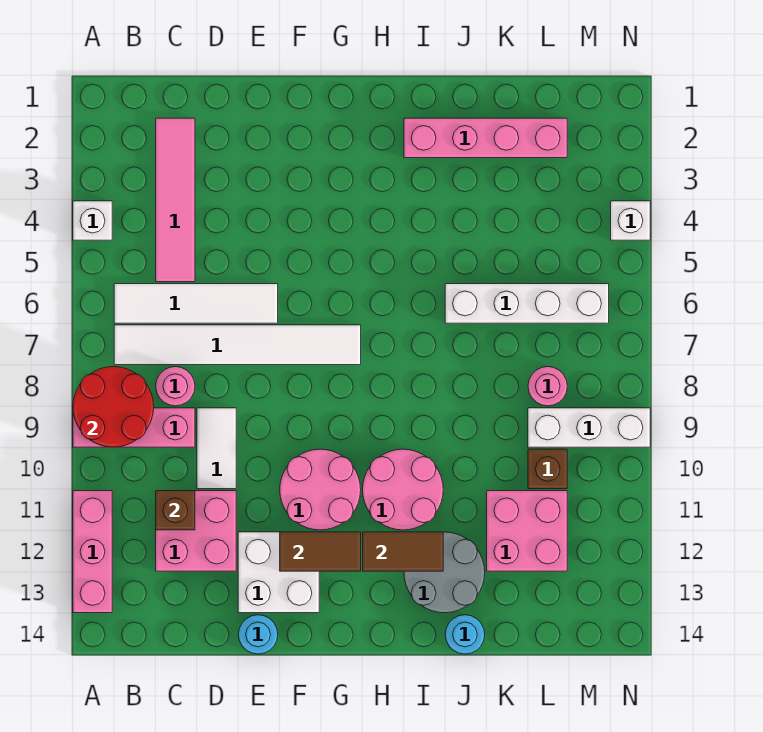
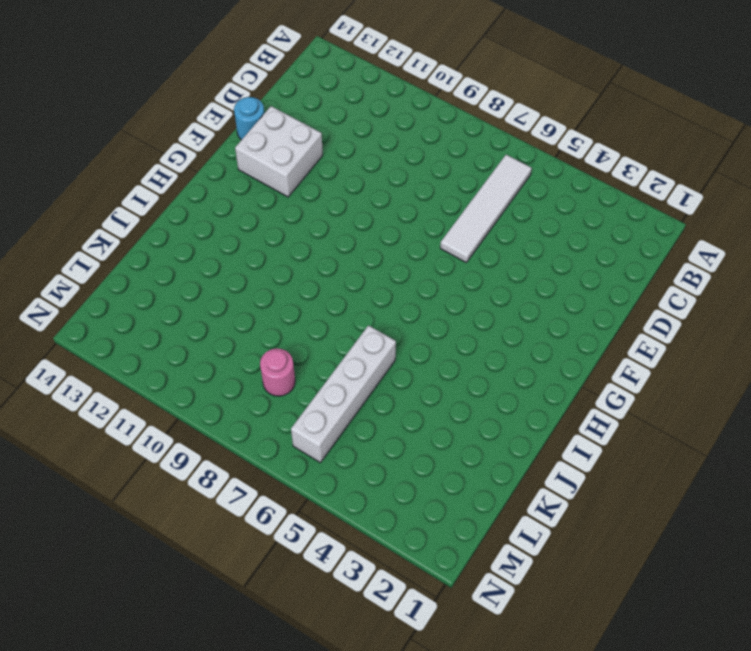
none -> white brick A4 level 1
none -> pink brick A9:C9 level 1
none -> pink brick A11:A13 level 1

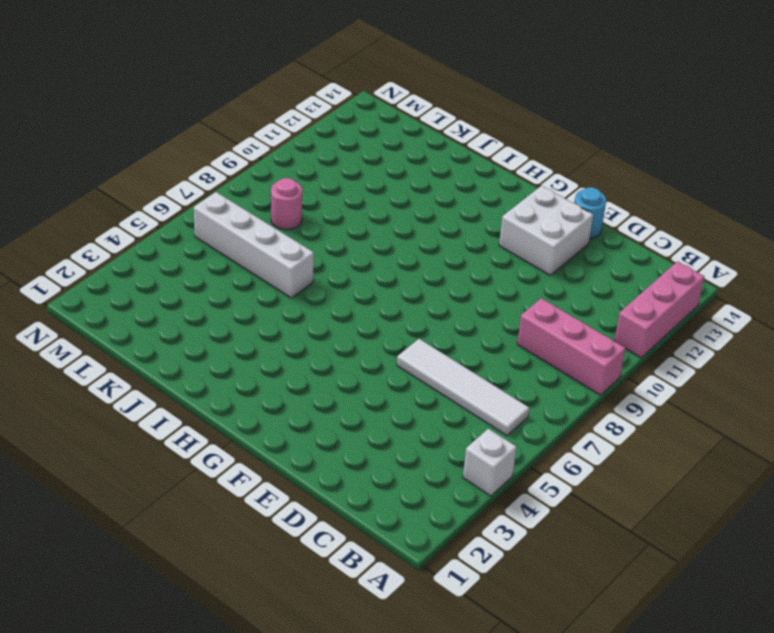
none -> white tile B7:G7 level 1
none -> pink tile C2:C5 level 1
none -> pink round brick C8 level 1

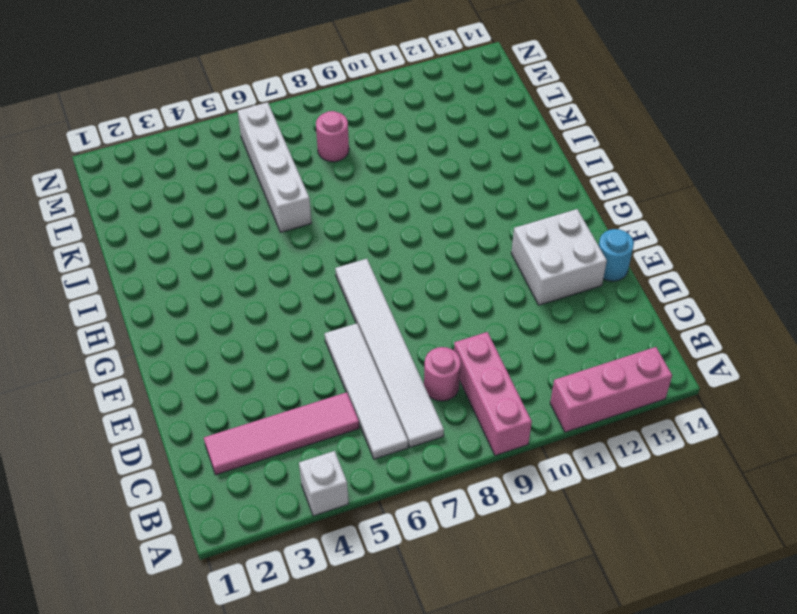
none -> pink brick C11:D12 level 1
none -> white tile D9:D10 level 1
none -> pink round brick F10:G11 level 1

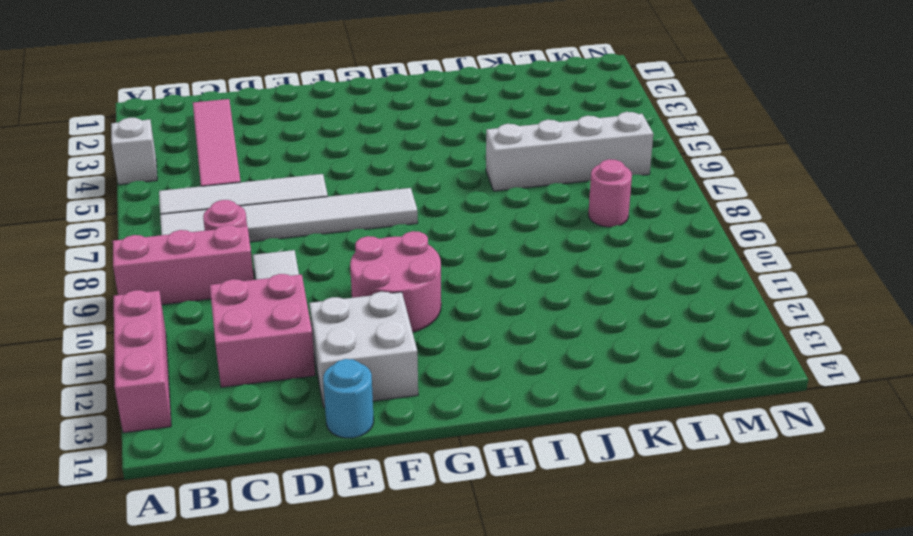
none -> pink round brick H10:I11 level 1
none -> pink brick I2:L2 level 1
none -> grey round brick I12:J13 level 1

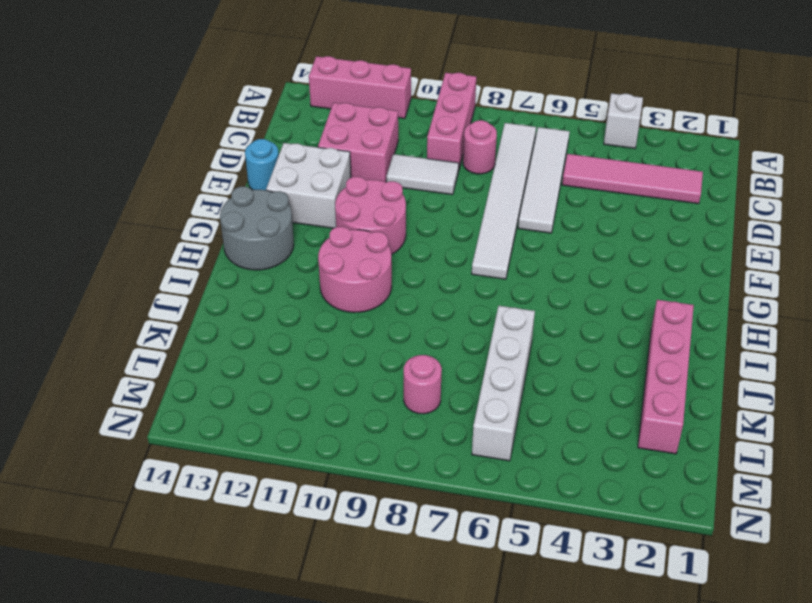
grey round brick G13:H14 level 1 -> grey round brick I12:J13 level 1
none -> cyan round brick J14 level 1
none -> pink brick K11:L12 level 1
none -> white brick L9:N9 level 1

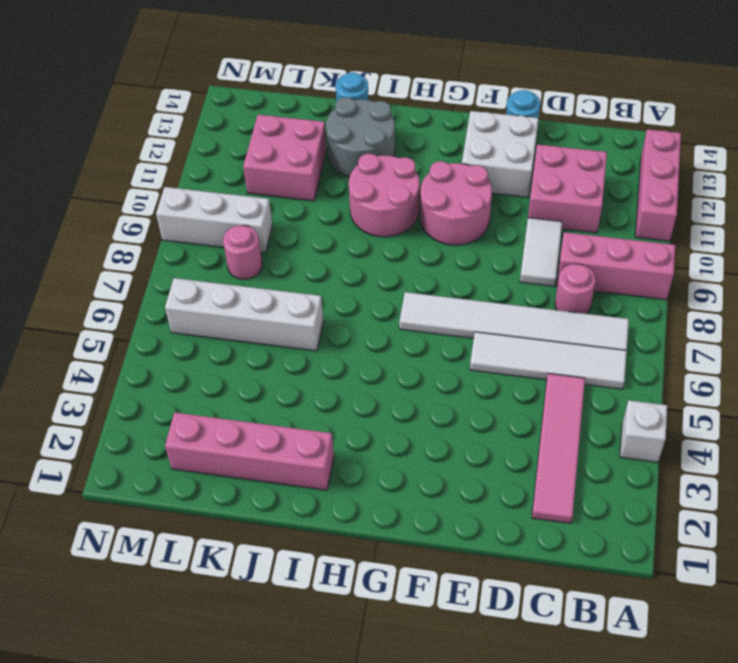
none -> brown brick L10 level 1
none -> white brick N4 level 1
none -> red round brick A8:B9 level 2

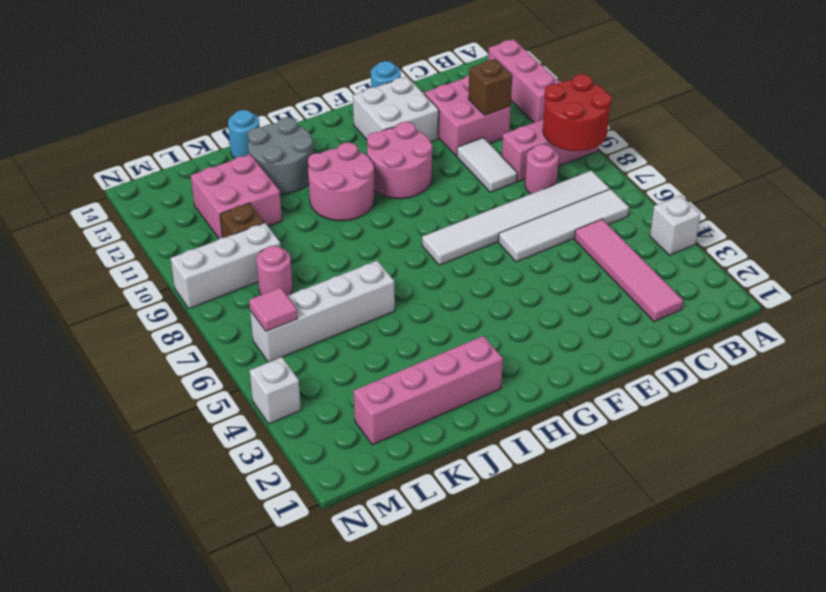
pink tile M6 level 2 -> none
none -> brown tile F12:G12 level 2
none -> brown tile H12:I12 level 2

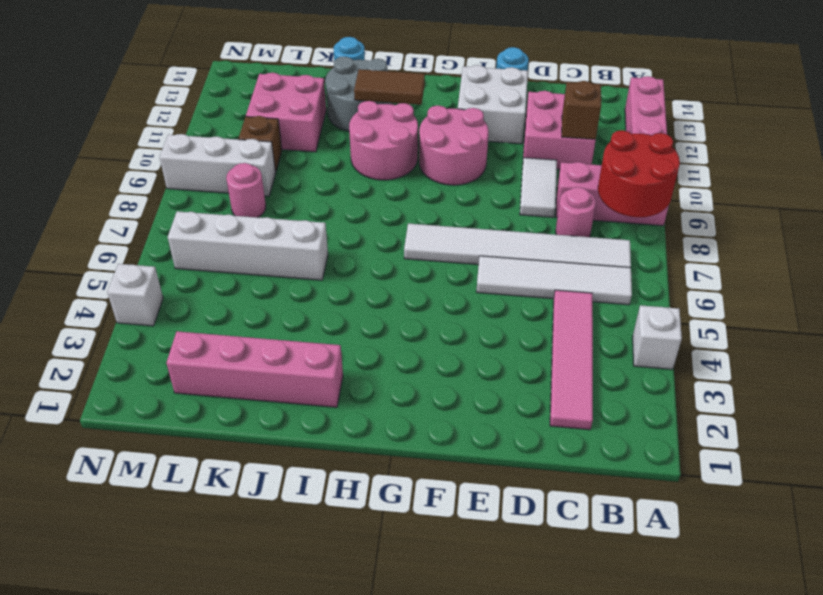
none -> brown tile F12:G12 level 2

